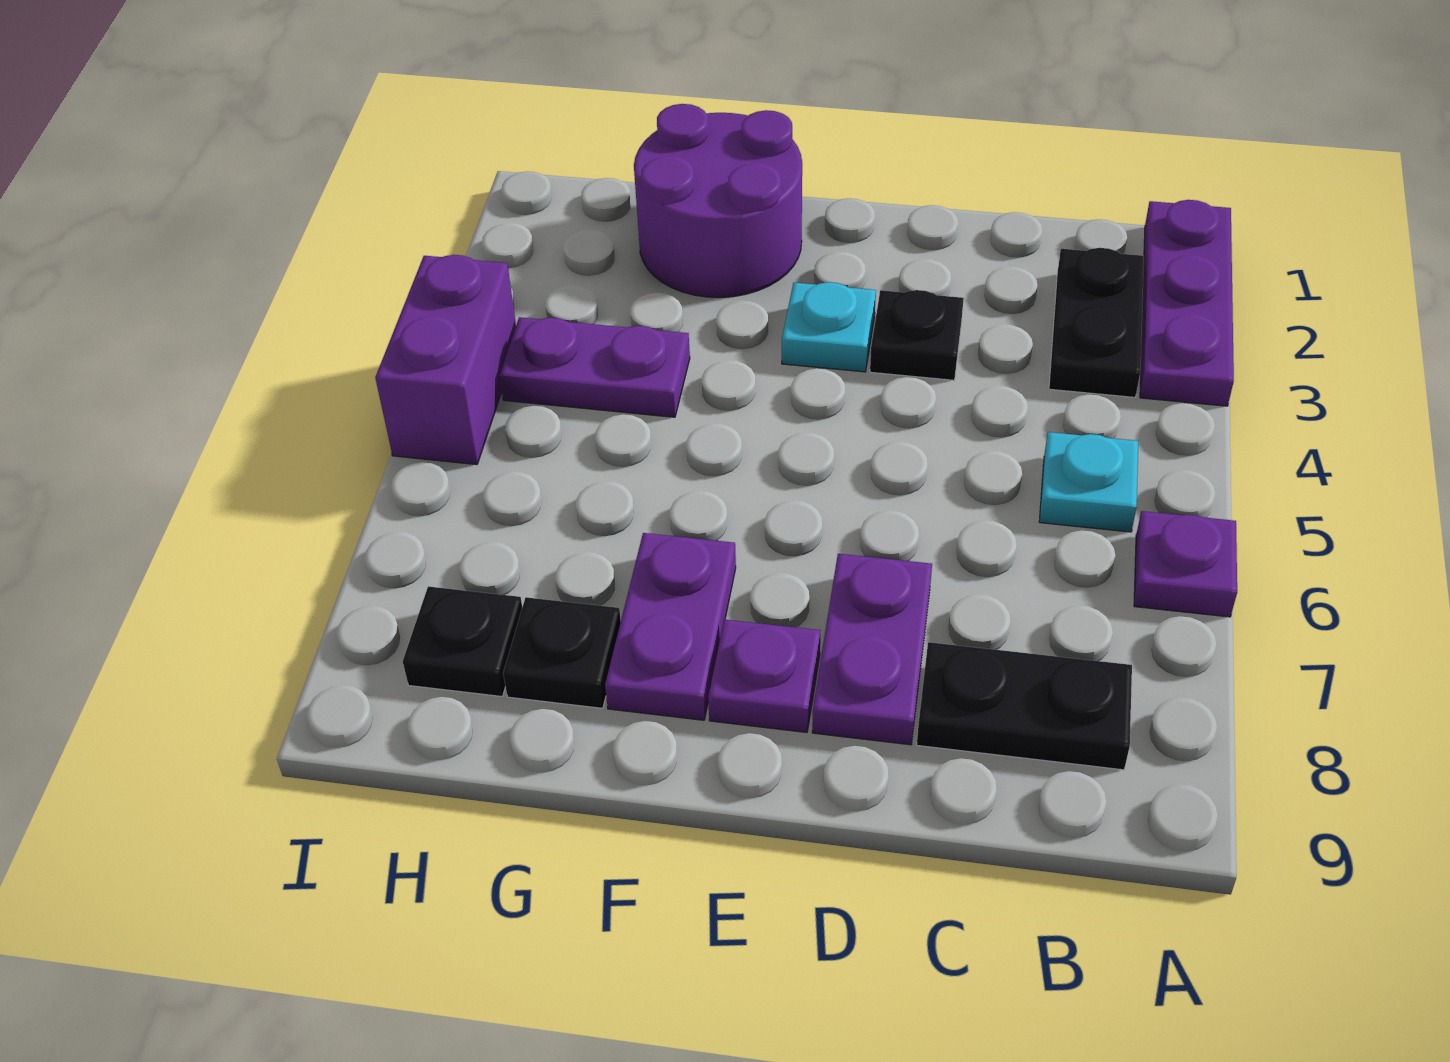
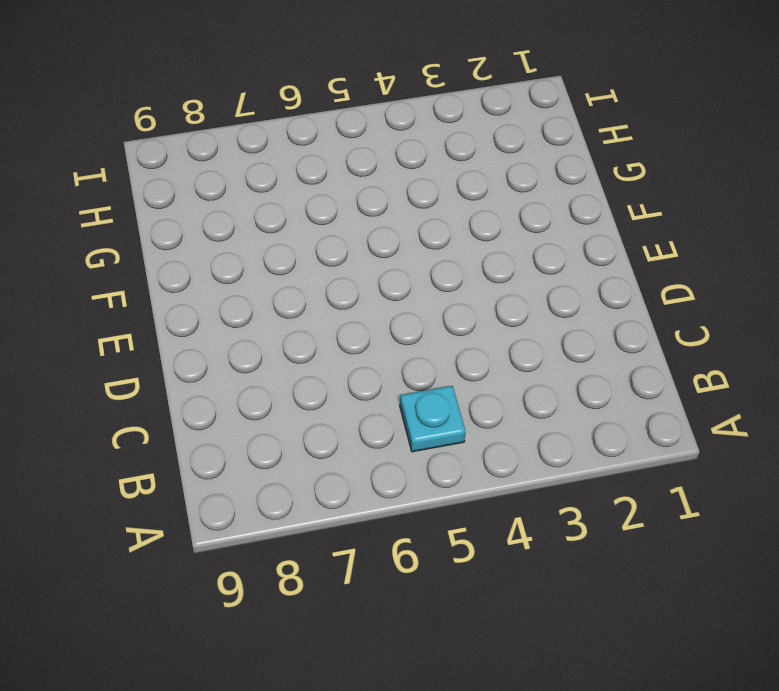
none -> purple plate A1:A3 level 1
none -> purple plate A6 level 1
none -> black plate B2:B3 level 1

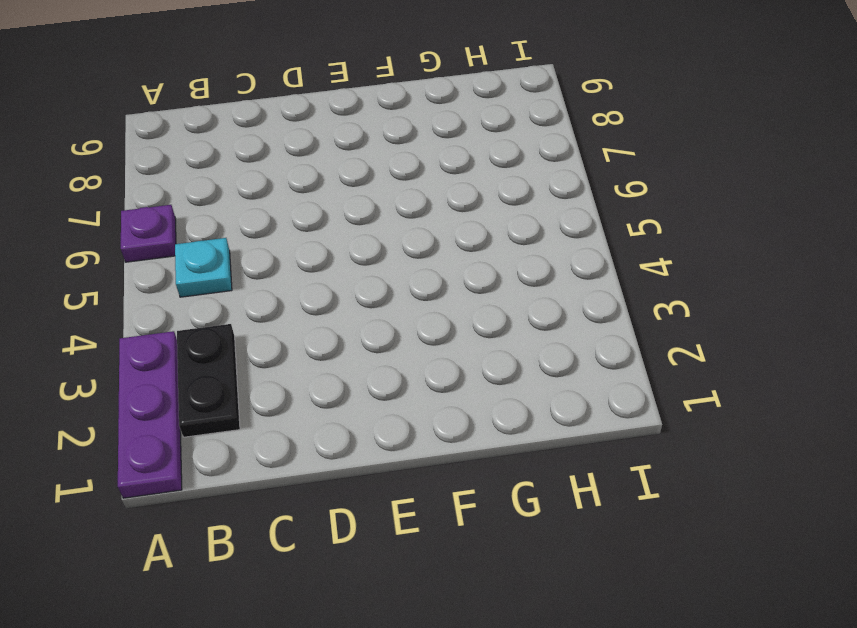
none -> black plate B8:C8 level 1
none -> black plate D3 level 1
none -> purple plate D7:D8 level 1

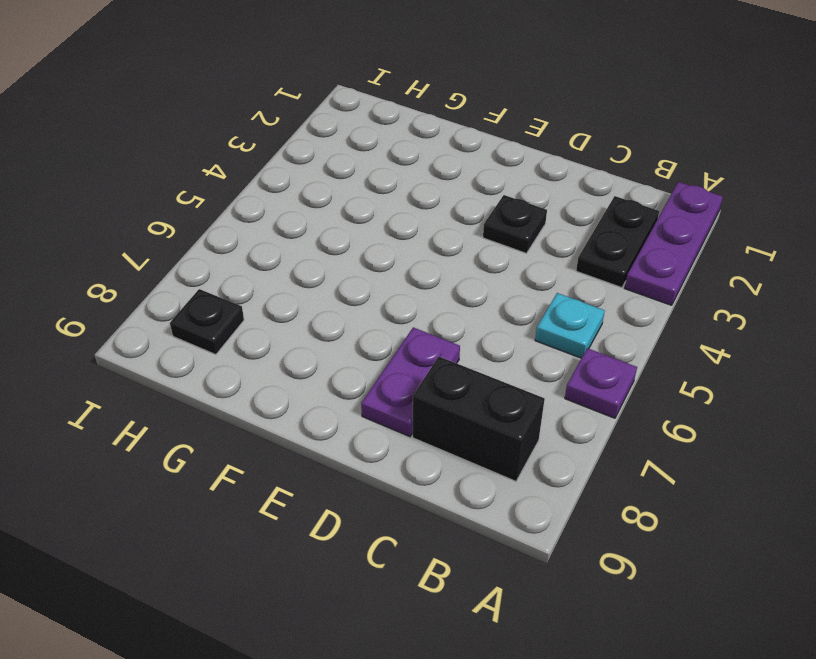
black brick B8:C8 level 1 -> black plate B8:C8 level 1
none -> cyan plate E3 level 1
none -> purple plate E8 level 1
none -> purple round brick F1:G2 level 1

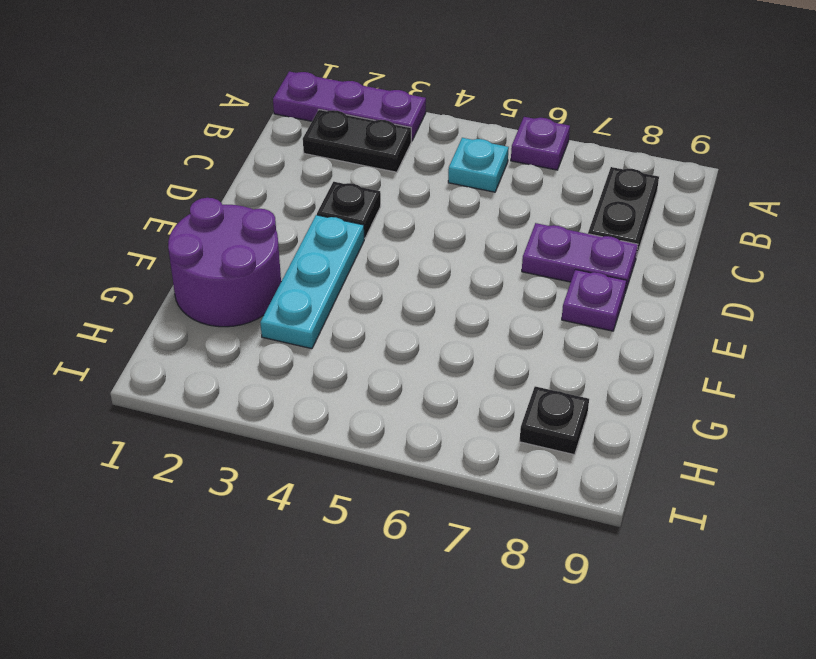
cyan plate E3:G3 level 1 -> cyan plate E3 level 1
none -> purple plate F7:F8 level 1
none -> purple plate G4:H4 level 1
none -> black plate G8 level 1

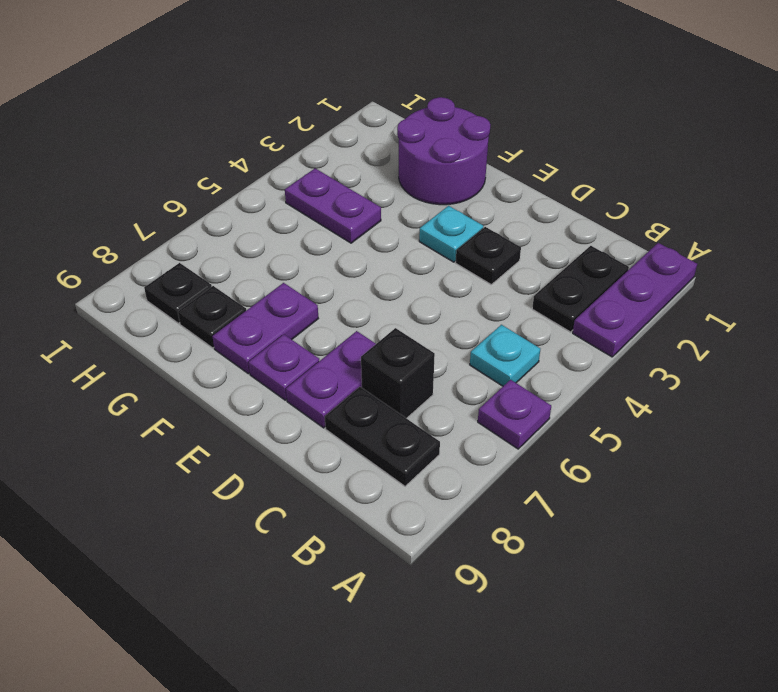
black brick C7 level 1 -> none
none -> purple brick I4:I5 level 1

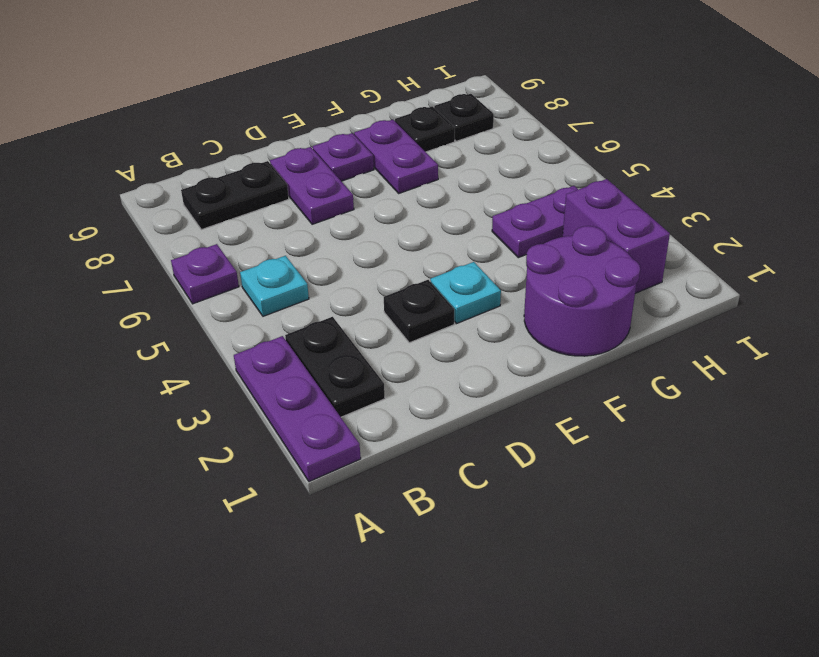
purple brick H2:H3 level 1 -> purple brick I4:I5 level 1

